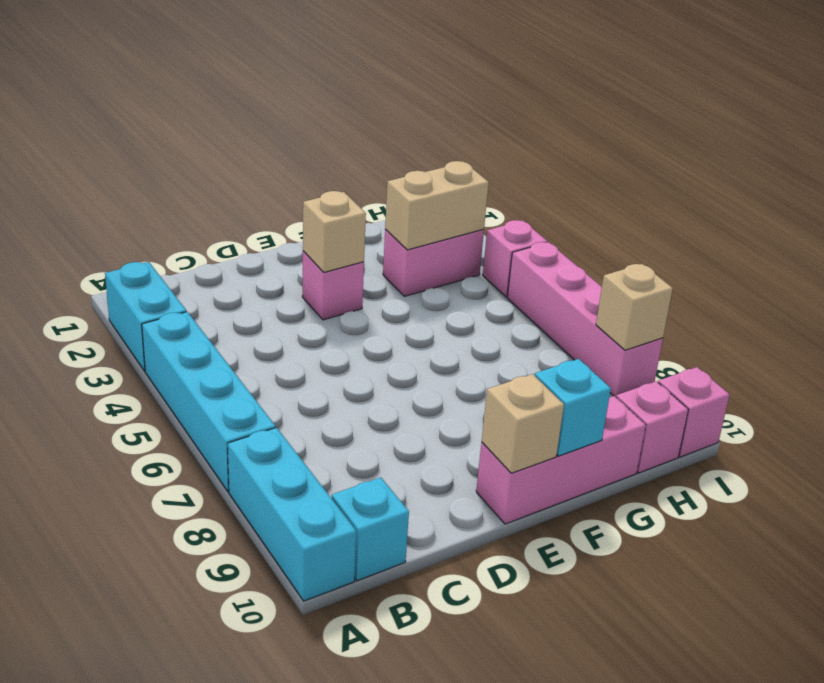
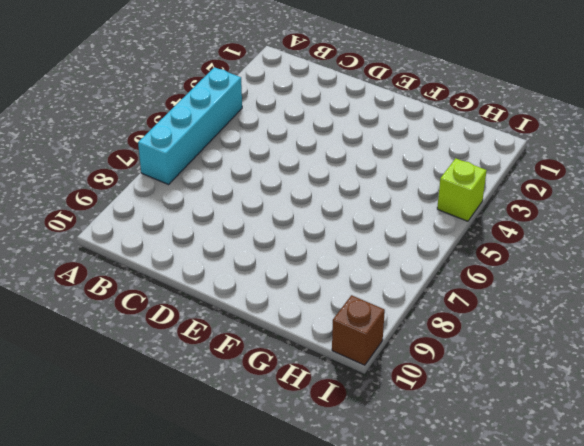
lime brick I4 level 1 -> pink brick I4 level 1
brown brick I10 level 1 -> pink brick I10 level 1
none -> cyan brick A2:A3 level 1
none -> cyan brick A8:A10 level 1
none -> cyan brick B10 level 1

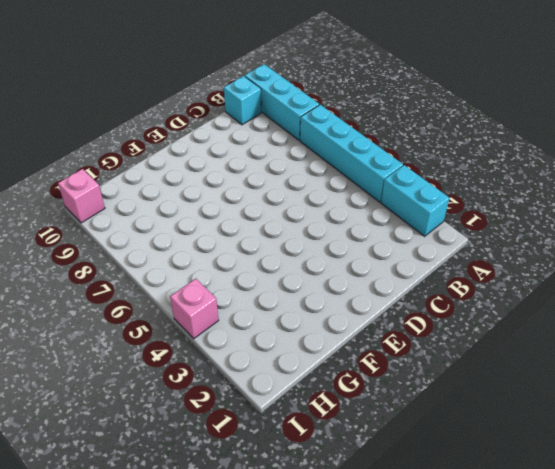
none -> pink brick E3 level 1
none -> pink brick E10:G10 level 1
none -> pink brick G3:H3 level 1

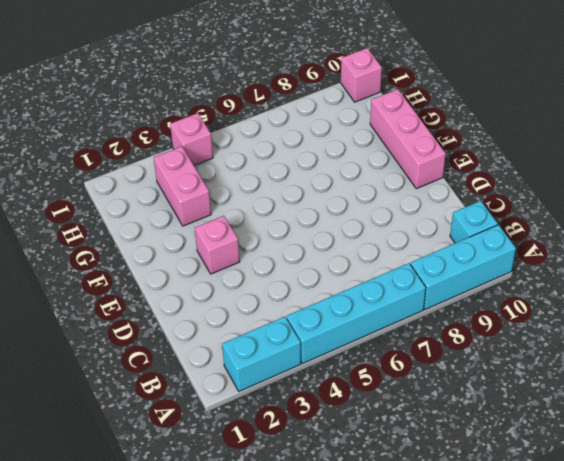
none -> pink brick H10 level 1
none -> pink brick I5:I8 level 1
none -> tan brick E3 level 2

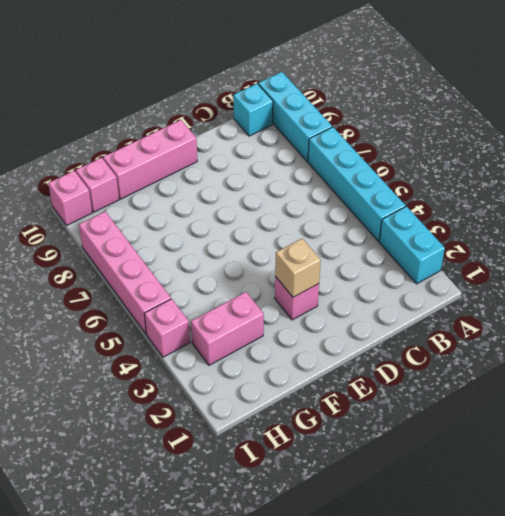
none -> tan brick E10 level 2
none -> cyan brick F10 level 2
none -> tan brick G3:H3 level 2

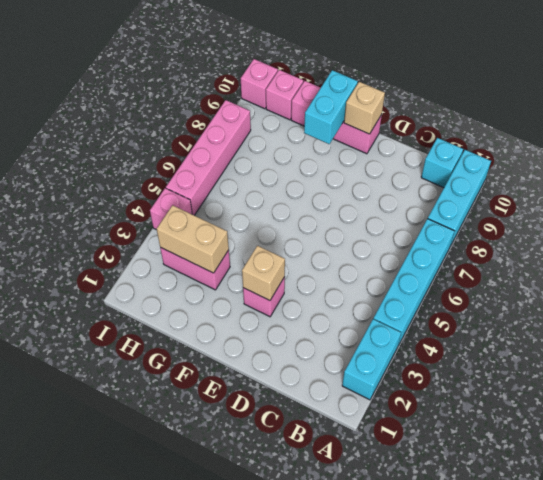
cyan brick F9:F10 level 2 -> cyan brick F10 level 2
none -> tan brick I8 level 2

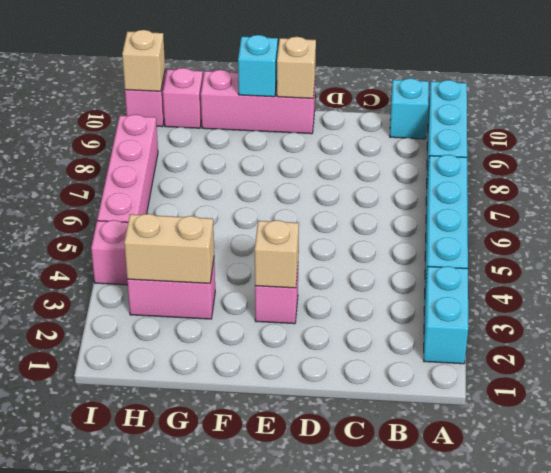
tan brick I10 level 2 -> tan brick I8 level 2

